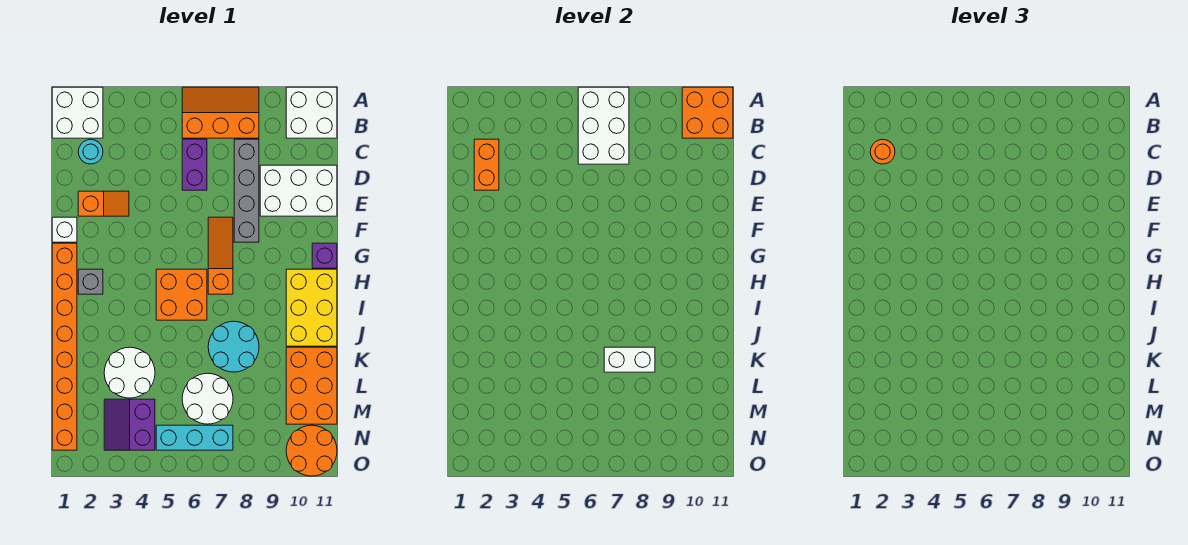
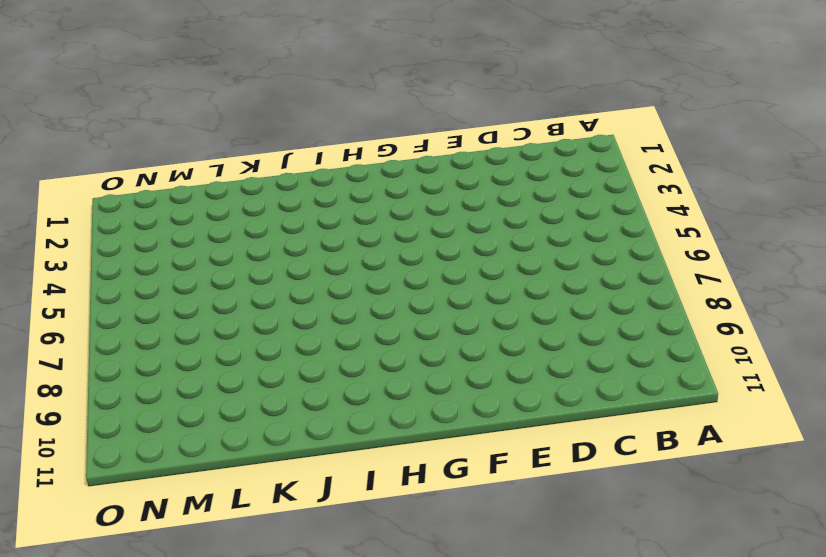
none -> white brick A1:B2 level 1
none -> orange slope A6:B8 level 1 top B
none -> white brick A10:B11 level 1

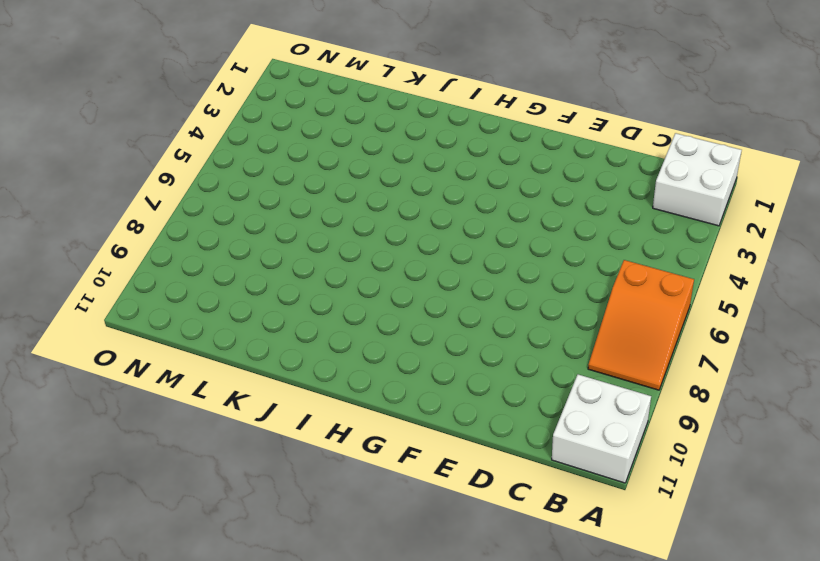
orange slope A6:B8 level 1 top 6 -> orange slope A6:B8 level 1 top B
none -> cyan round brick C2 level 1
none -> purple brick C6:D6 level 1
none -> grey brick C8:F8 level 1

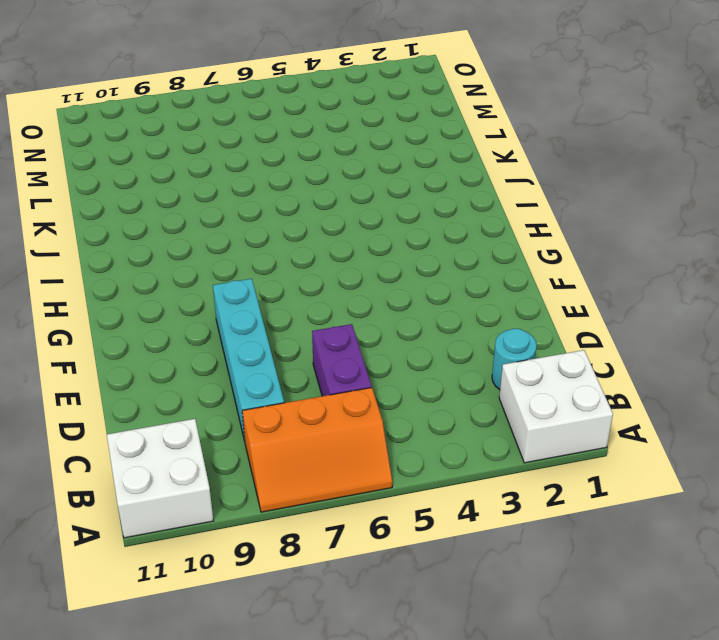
cyan brick C8:F8 level 1 -> grey brick C8:F8 level 1
none -> white brick D9:E11 level 1
none -> orange slope E2:E3 level 1 top 2
none -> white brick F1 level 1

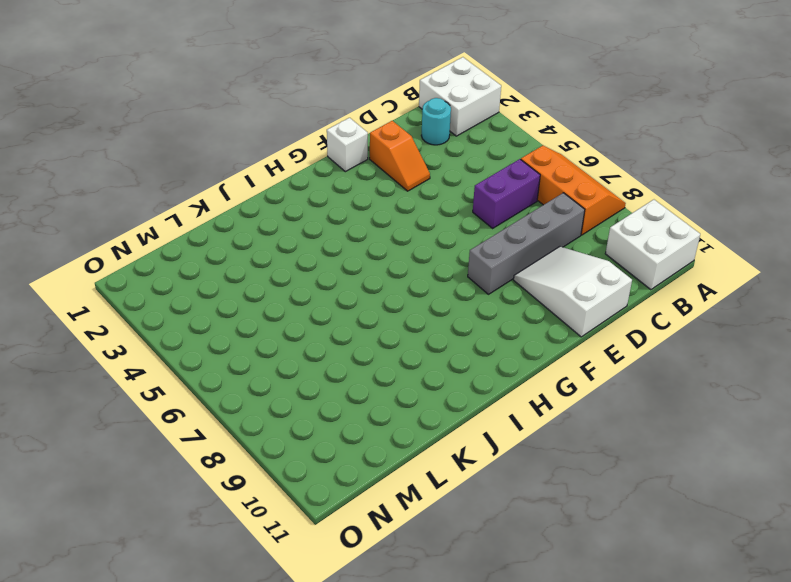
white slope D9:E11 level 1 top 11 -> white brick D9:E11 level 1
none -> orange slope F7:H7 level 1 top H
none -> orange brick G1:N1 level 1
none -> purple brick G11 level 1

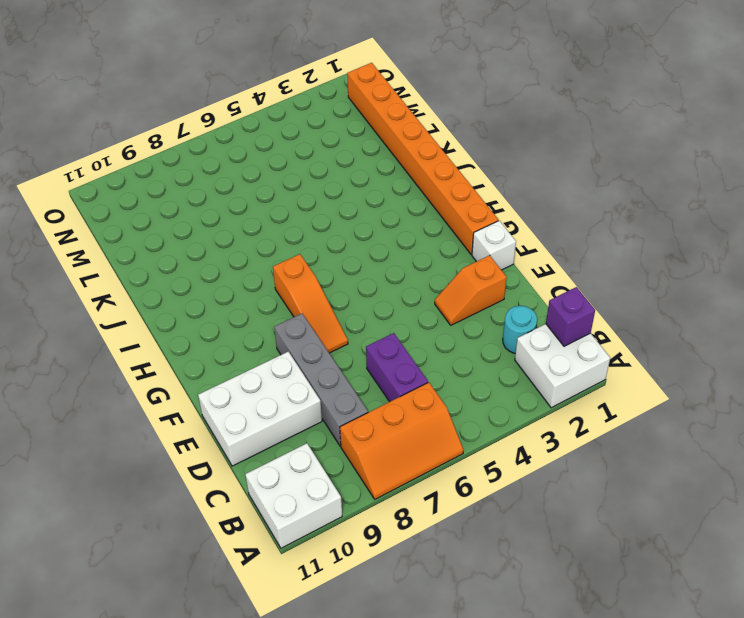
purple brick B1 level 2 -> purple brick G11 level 1
none -> grey brick H2 level 1
none -> orange brick H5:I6 level 1
none -> yellow brick H10:J11 level 1

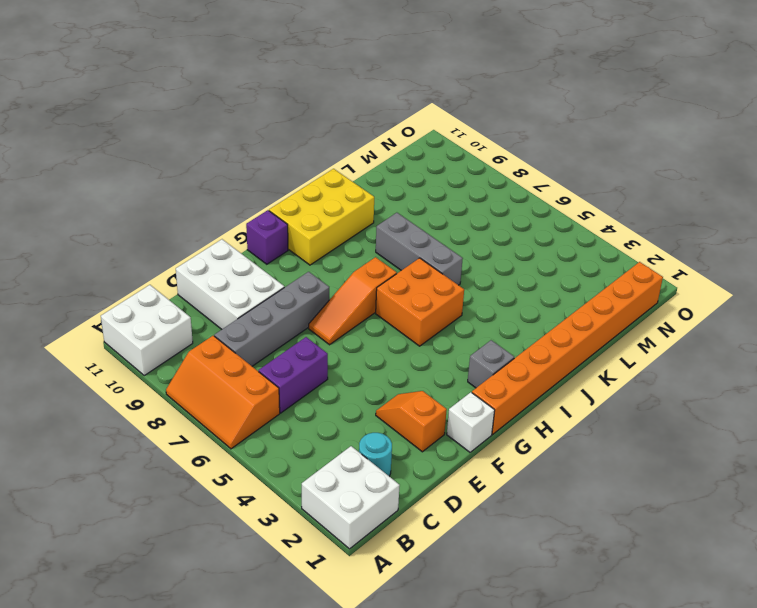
grey brick J6:J8 level 1 -> cyan round brick J7:K8 level 1
none -> white round brick K3:L4 level 1
none -> orange brick K10:M11 level 1
none -> white round brick L6:M7 level 1

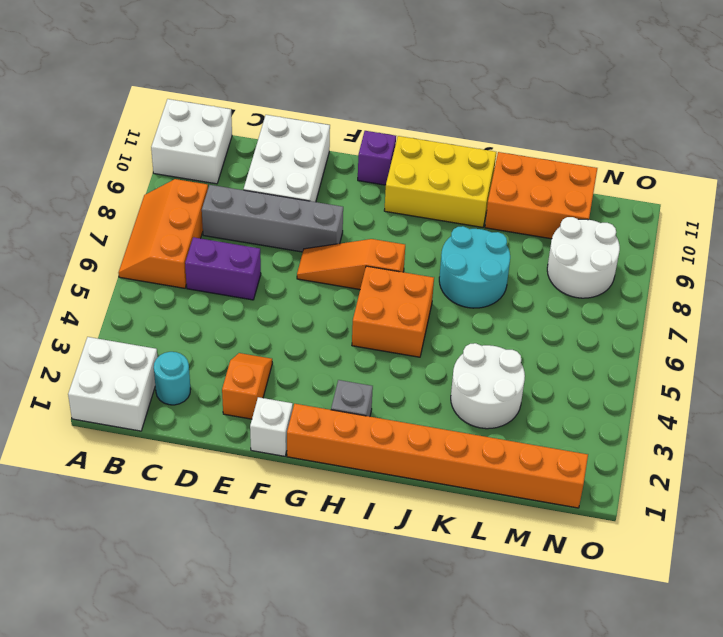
white round brick M8:N9 level 1 -> white round brick L6:M7 level 1
none -> purple slope M3:N4 level 1 top 4
none -> cyan brick N5:N7 level 1
none -> orange round brick N10:O11 level 1

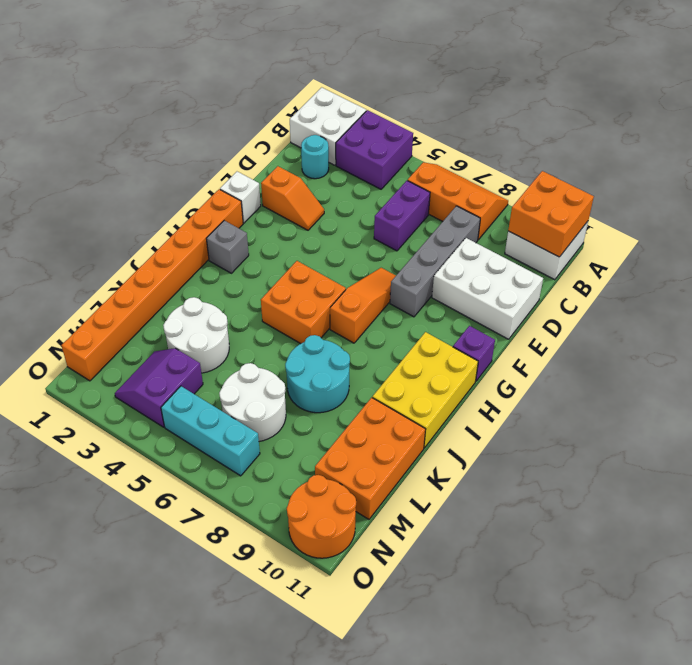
purple brick A3:B4 level 1 -> none
none -> white brick A6:C7 level 2
none -> orange brick C2:D2 level 2
none -> white brick K7:K8 level 2

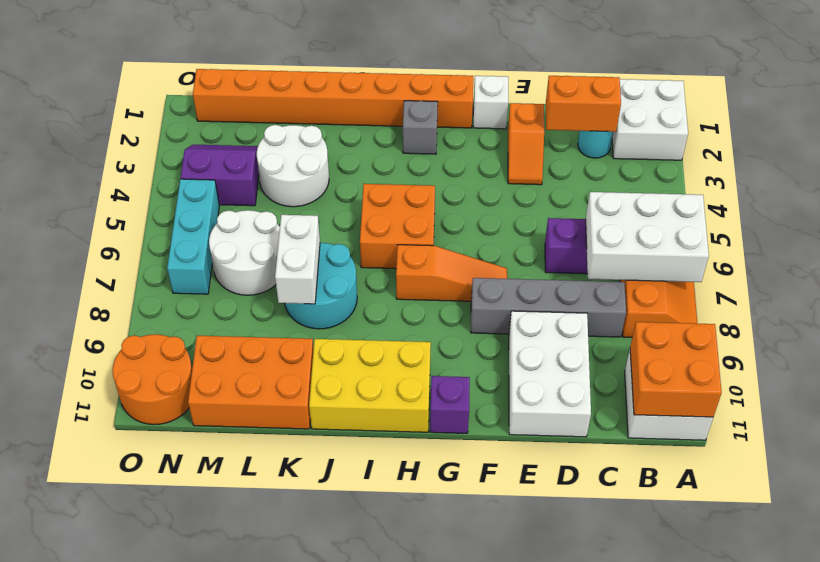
none -> orange round brick C2 level 3

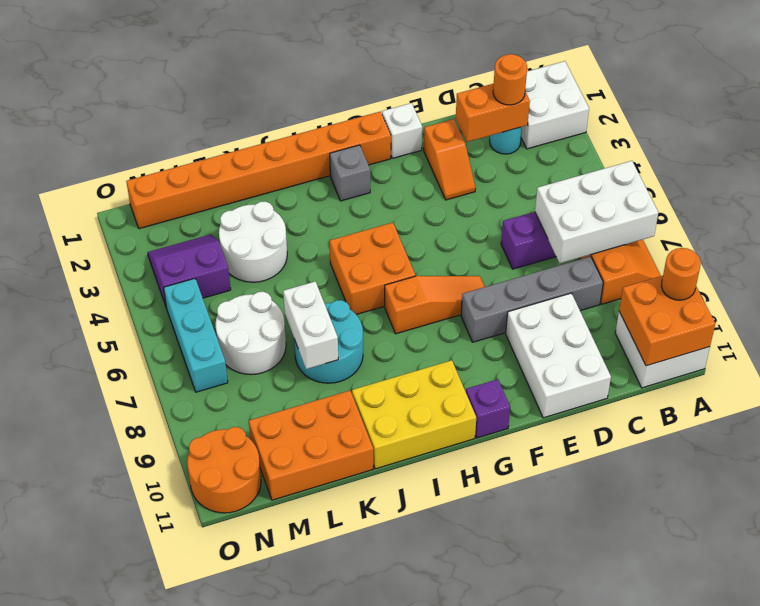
orange round brick A10 level 3 -> none

